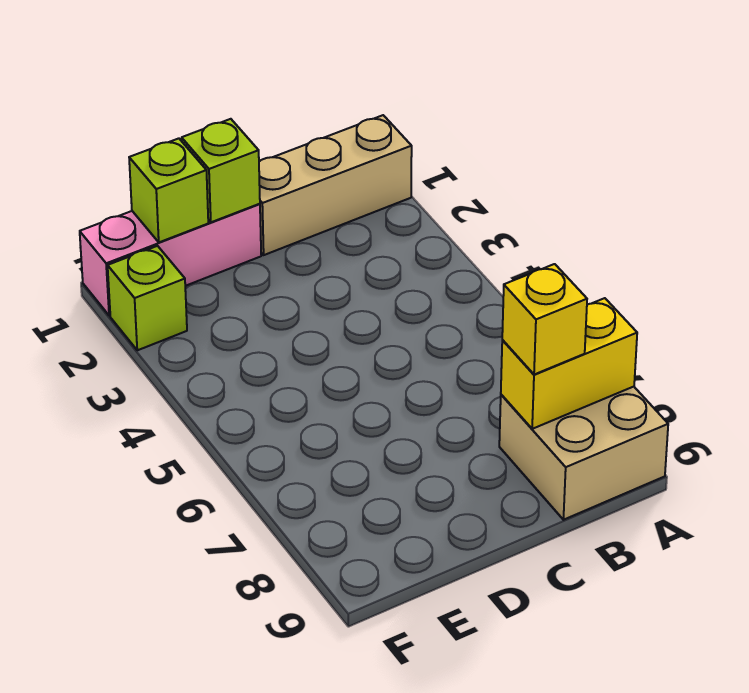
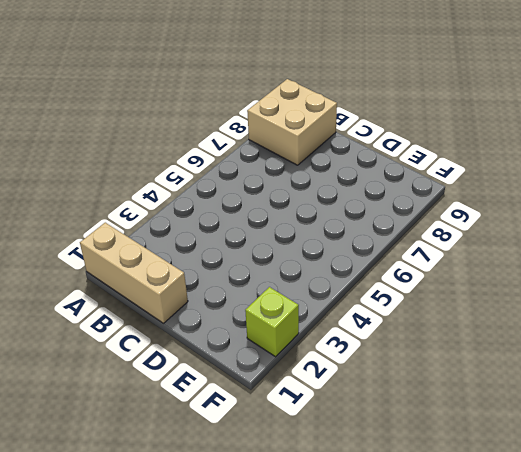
none -> pink brick D1:F1 level 1
none -> yellow brick A8:B8 level 2

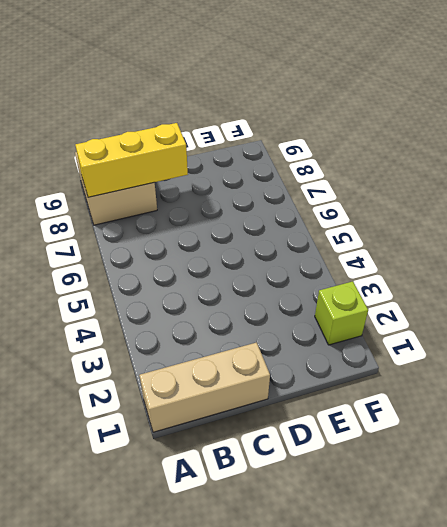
yellow brick A8:C8 level 2 -> yellow brick A8:B8 level 2
none -> pink brick D1:F1 level 1
none -> lime brick D1 level 2

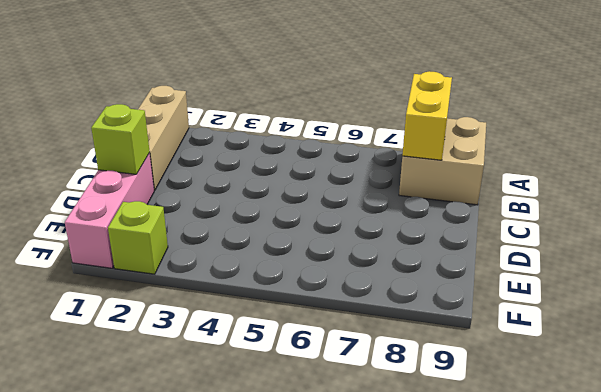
none -> lime brick E1 level 2
none -> yellow brick B8 level 3

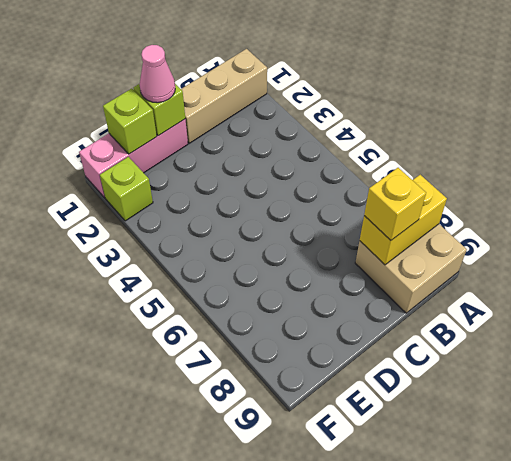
pink cone D1 level 3 -> none

